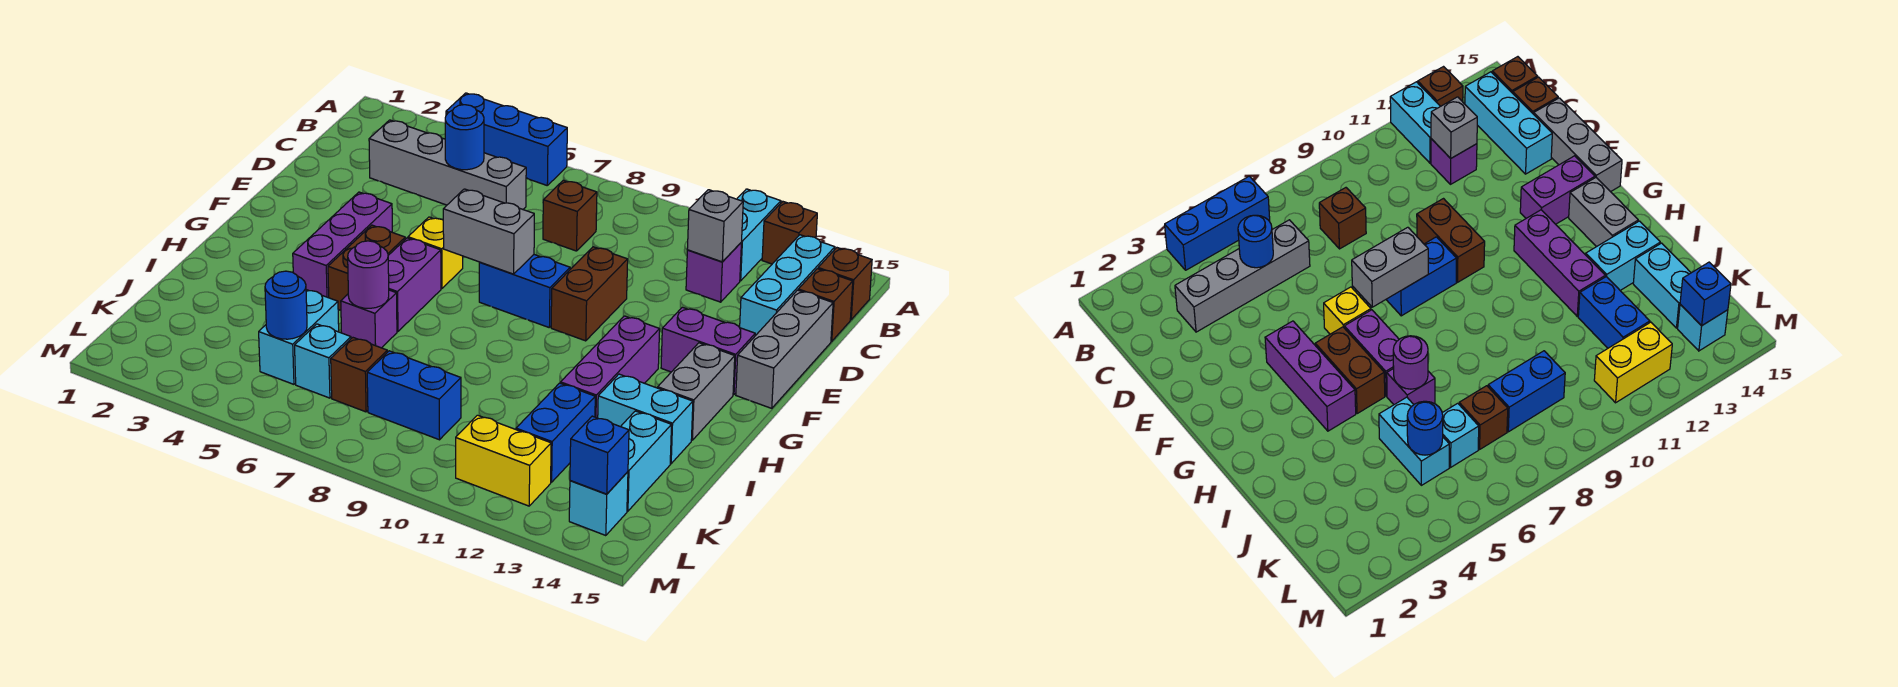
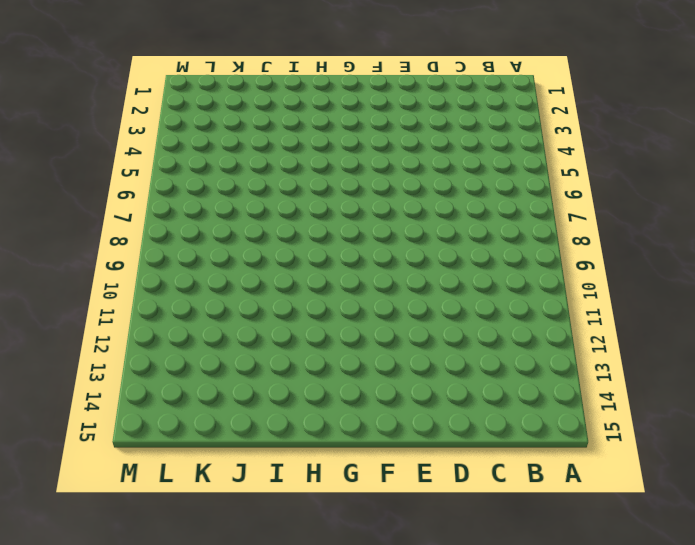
none -> blue brick A4:A6 level 1
none -> cyan brick A12:B12 level 1
none -> brown brick A13 level 1
none -> cyan brick B14:D14 level 1

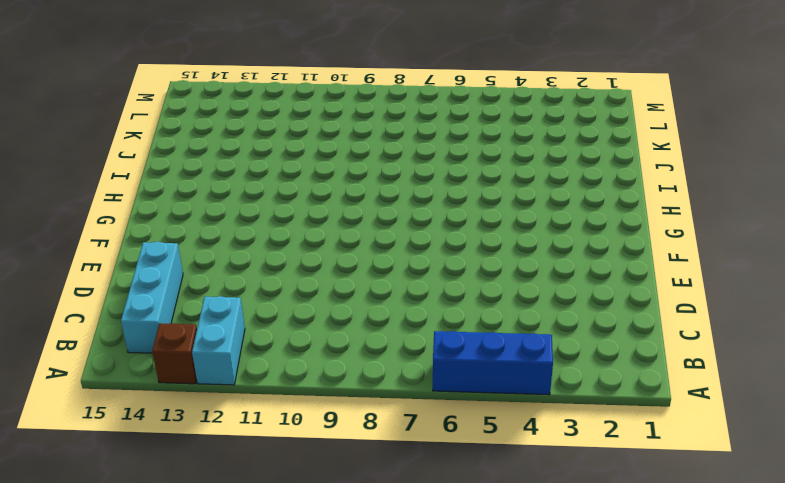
none -> brown brick B15 level 1
none -> grey brick C3:C6 level 1
none -> brown brick C8 level 1
none -> purple brick C12 level 1

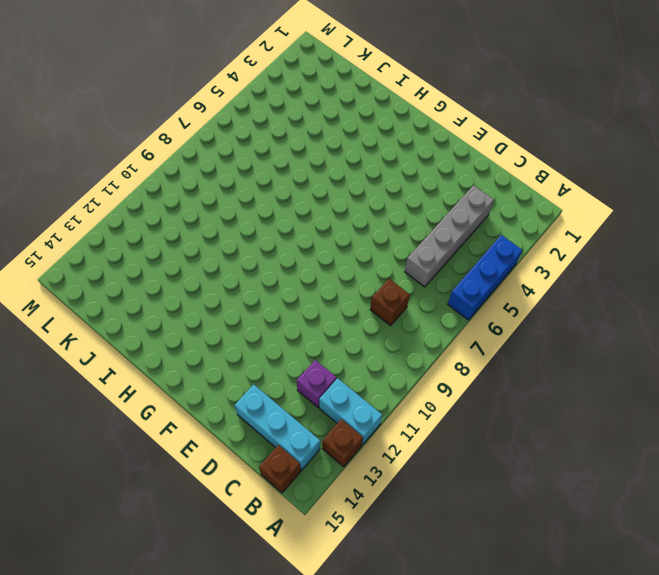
none -> brown brick C15 level 1
none -> grey brick D15:F15 level 1
none -> brown brick E10:F10 level 1
none -> purple brick F4:H4 level 1

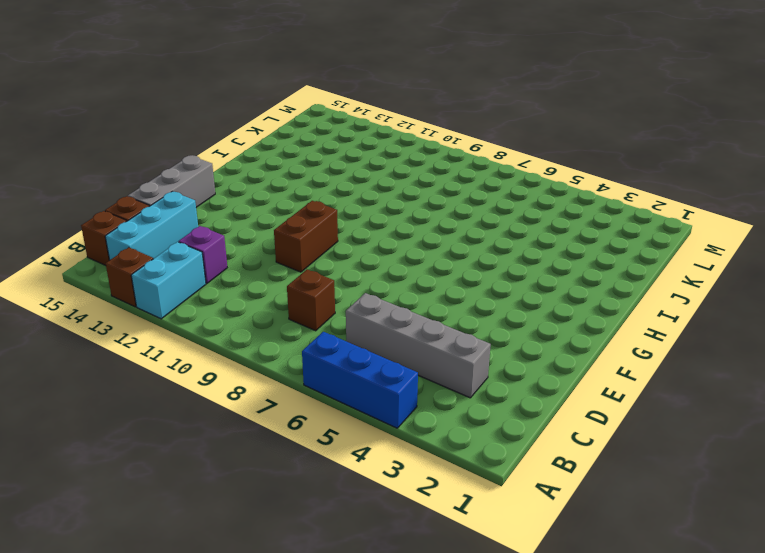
none -> purple brick F4:H4 level 1
none -> yellow brick F6 level 1
none -> blue brick F8:F9 level 1
none -> purple brick F13:F14 level 1

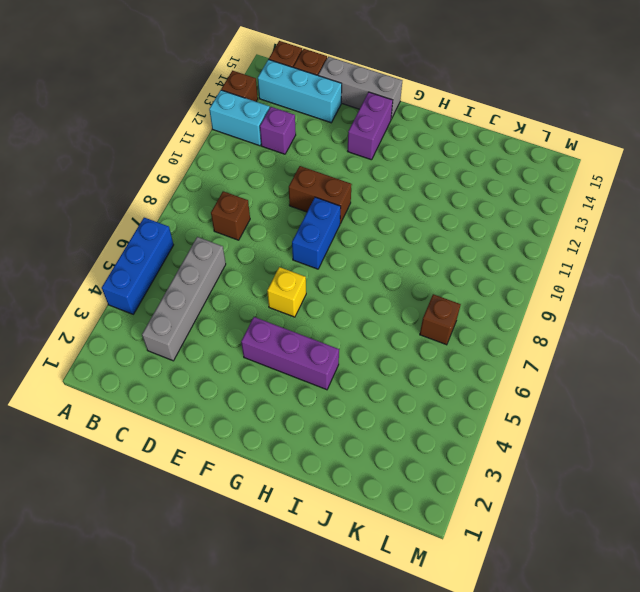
none -> brown brick G5:H5 level 1
none -> purple brick G6:H6 level 1
none -> purple brick G12:I12 level 1
none -> grey brick G14:H14 level 1

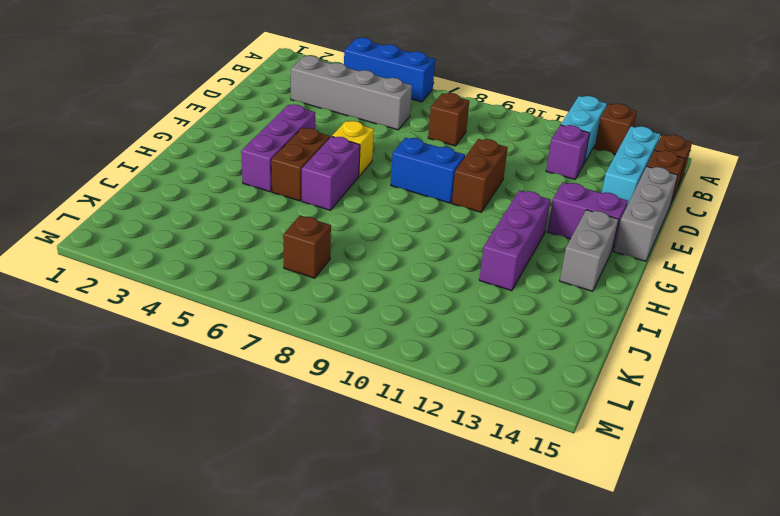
none -> purple brick I6 level 1
none -> cyan brick I13:I14 level 1
none -> cyan brick J5:K5 level 1
none -> blue brick J12:K12 level 1

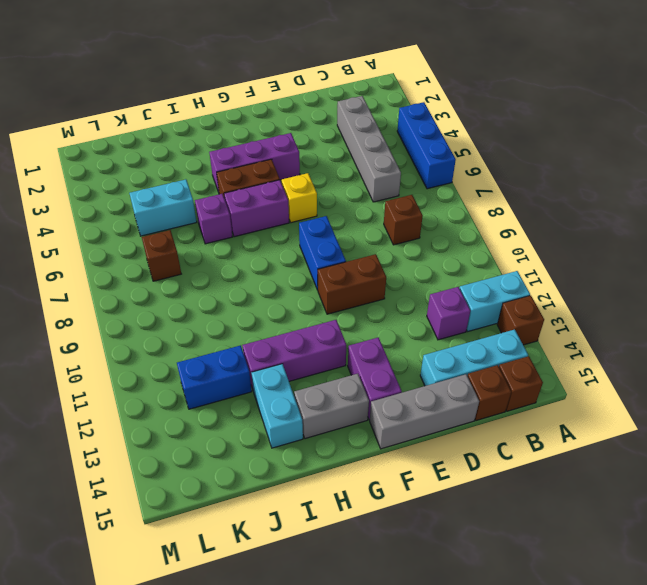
none -> cyan brick J14:K14 level 1
none -> cyan brick K6 level 1
none -> blue brick K8:K9 level 1
none -> yellow brick L11:L12 level 1

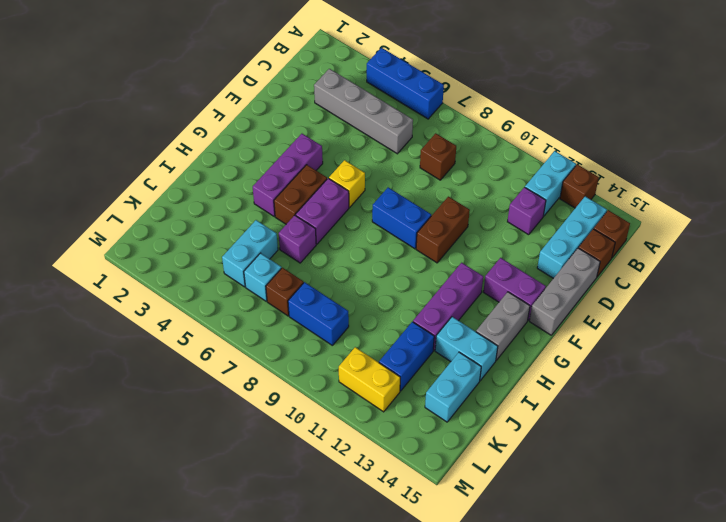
none -> cyan brick L14 level 1
none -> blue round brick C5 level 2
none -> grey brick C12 level 2
none -> grey brick F7:F8 level 2

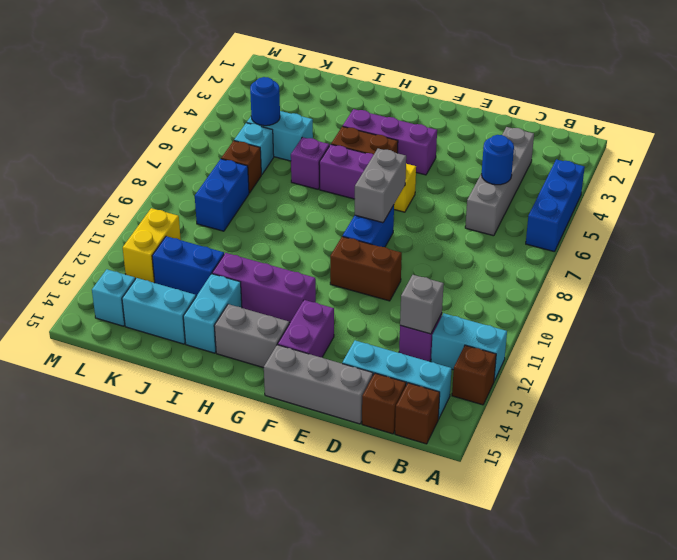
none -> brown brick C8 level 1
none -> purple round brick I6 level 2
none -> blue brick L14 level 2

